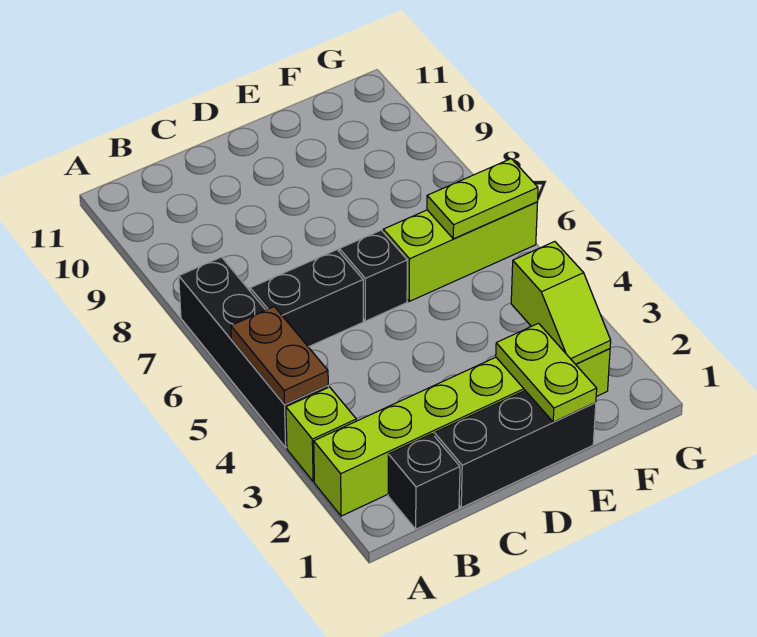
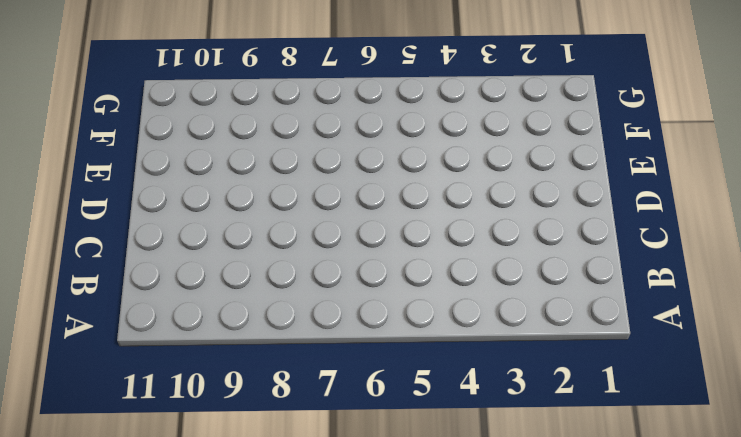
none -> lime brick A2:F2 level 1
none -> lime brick A3 level 1
none -> black brick A4:A7 level 1

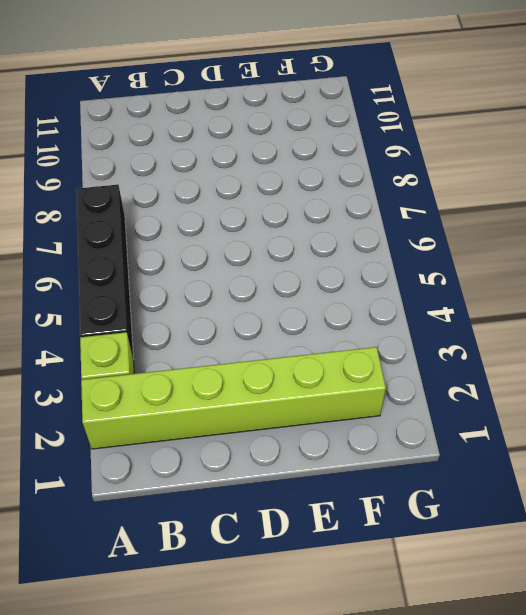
none -> black brick B1 level 1
none -> black brick B6:C6 level 1
none -> black brick C1:E1 level 1

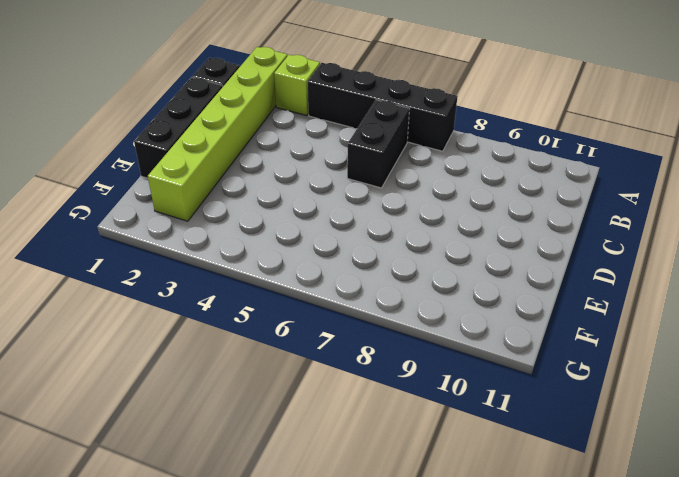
none -> black brick D6 level 1
none -> lime brick E6:G6 level 1
none -> brown plate A4:A5 level 2

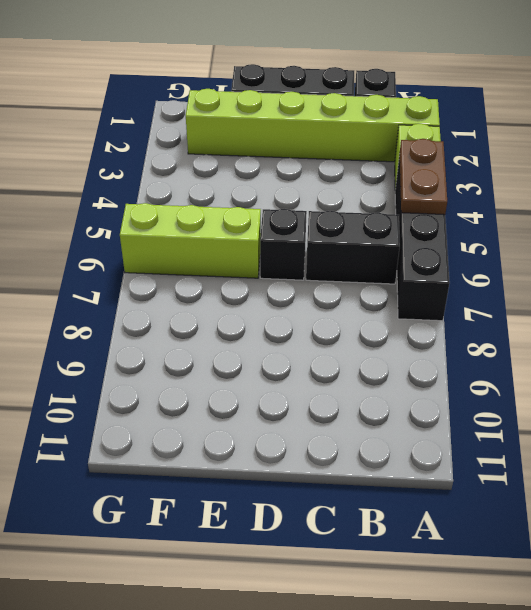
none -> lime plate E1:E2 level 2
none -> lime slope F2:F3 level 2 top 3
none -> lime plate F6:G6 level 2

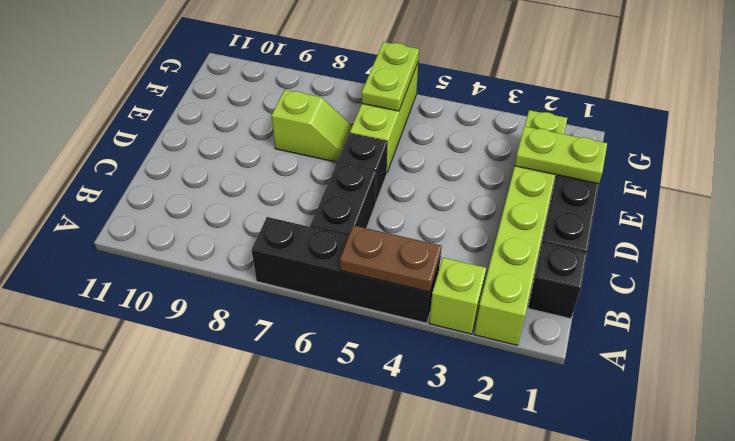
lime slope E7:E8 level 1 top 8 -> lime slope F2:F3 level 2 top 3

